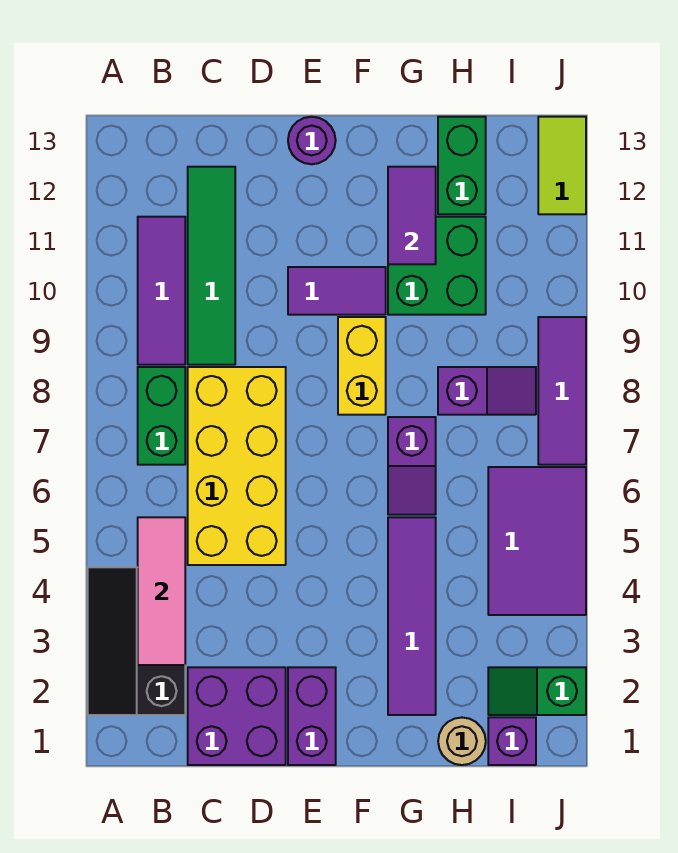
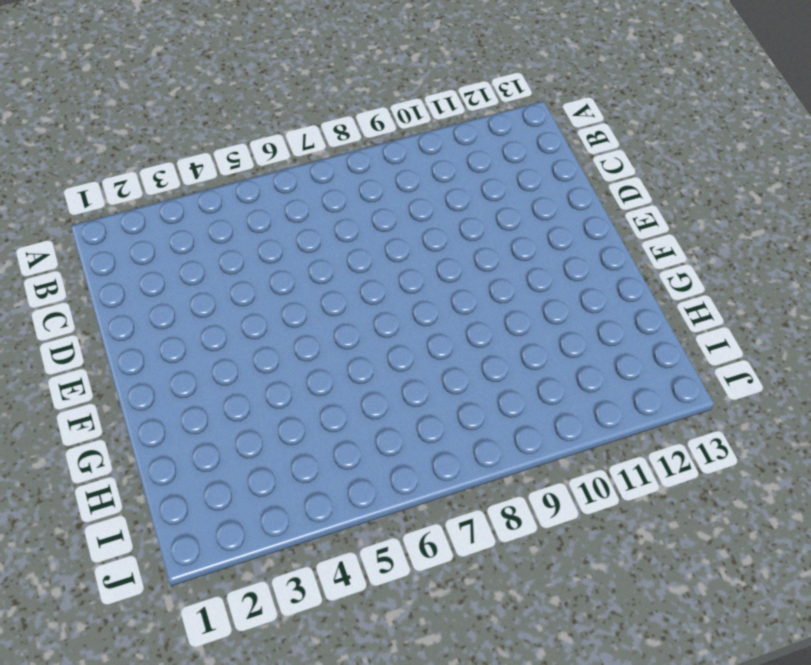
none -> black slope A2:B4 level 1 top B
none -> green brick B7:B8 level 1
none -> purple tile B9:B11 level 1

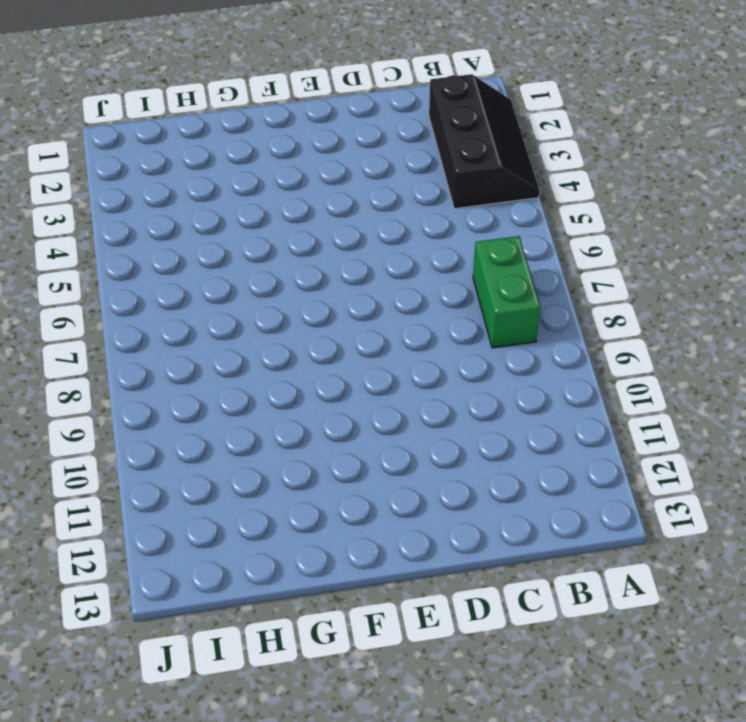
none -> purple tile B9:B11 level 1
none -> purple brick C1:D2 level 1
none -> yellow brick C5:D8 level 1

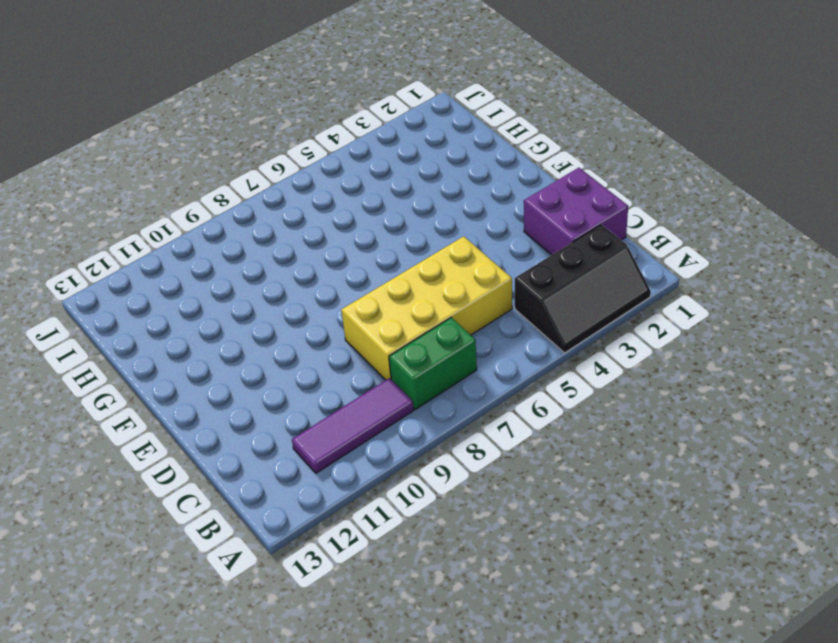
none -> green tile C9:C12 level 1
none -> purple brick E1:E2 level 1
none -> purple tile E10:F10 level 1

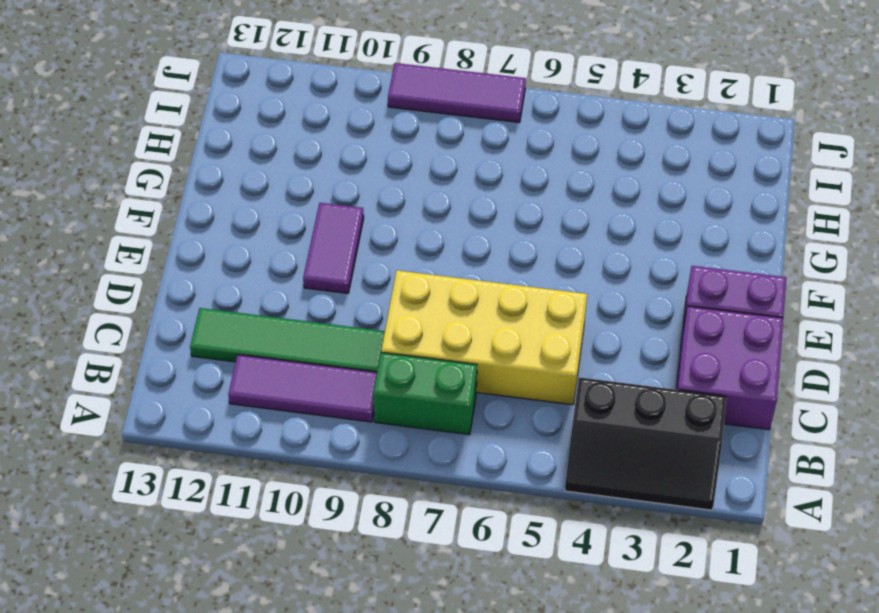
none -> purple round brick E13 level 1
none -> yellow brick F8:F9 level 1
none -> purple tile G2:G5 level 1

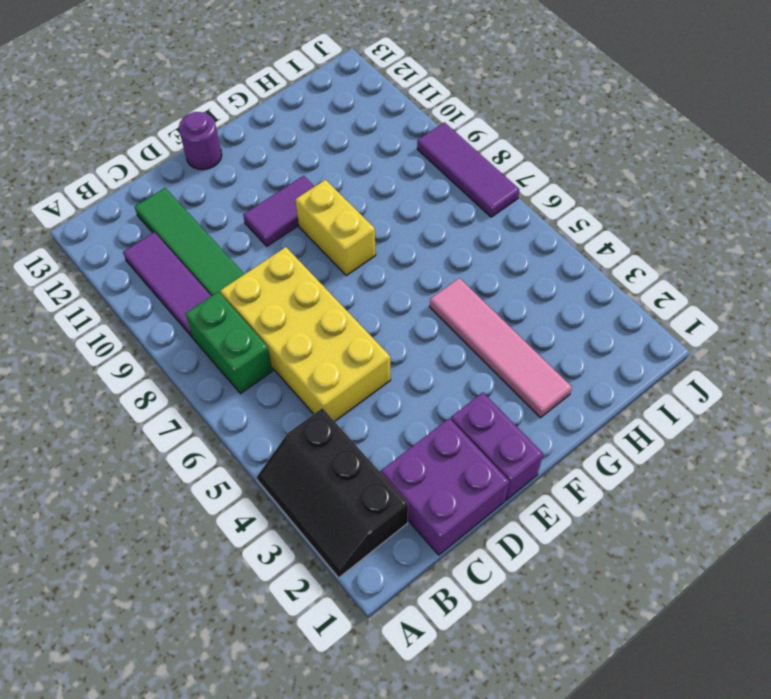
pink tile G2:G5 level 1 -> purple tile G2:G5 level 1
none -> purple slope G6:G7 level 1 top 7
none -> green brick G10:H11 level 1
none -> tan round brick H1 level 1

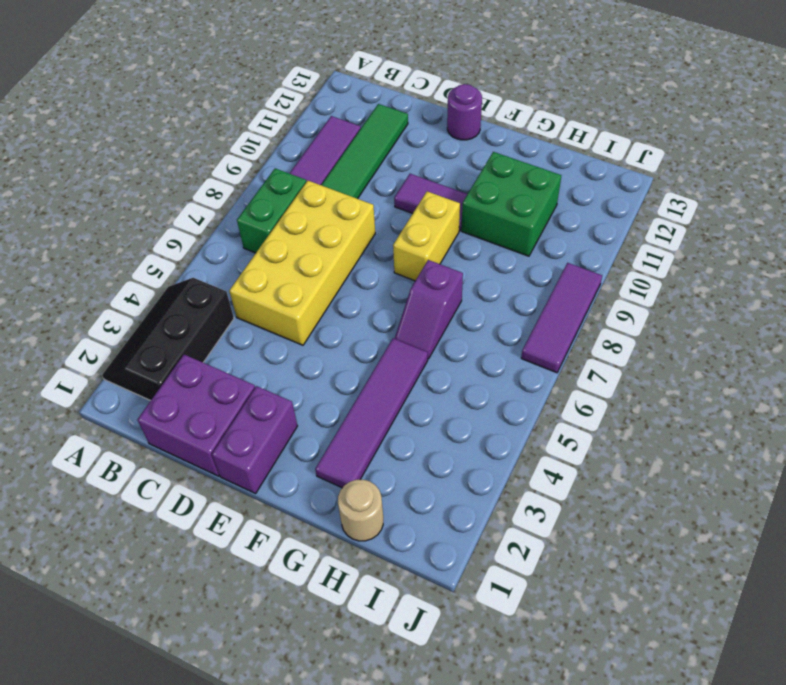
none -> purple slope H8:I8 level 1 top H
none -> green brick H12:H13 level 1
none -> purple brick I1 level 1

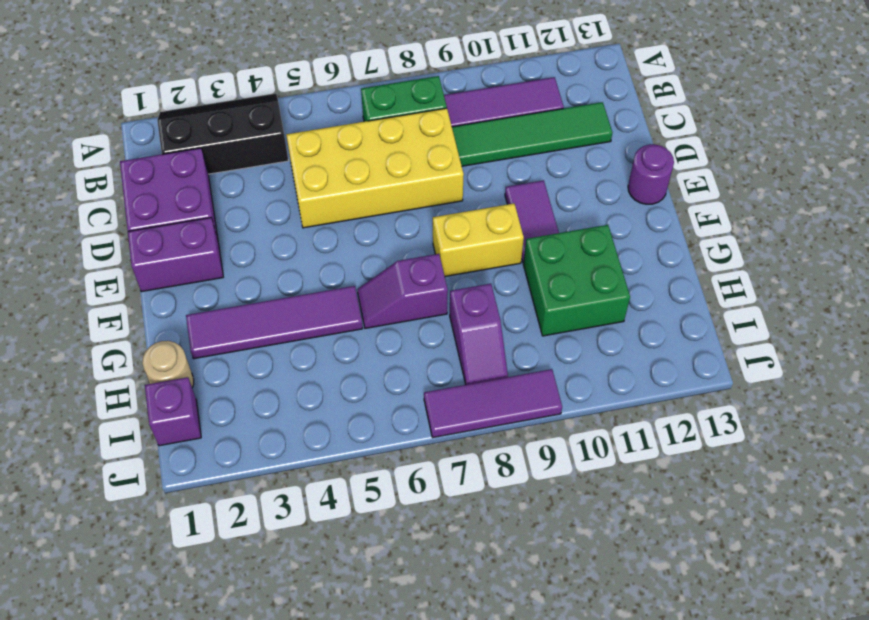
none -> green brick H12:H13 level 1
none -> green slope I2:J2 level 1 top J
none -> purple tile I4:J6 level 1

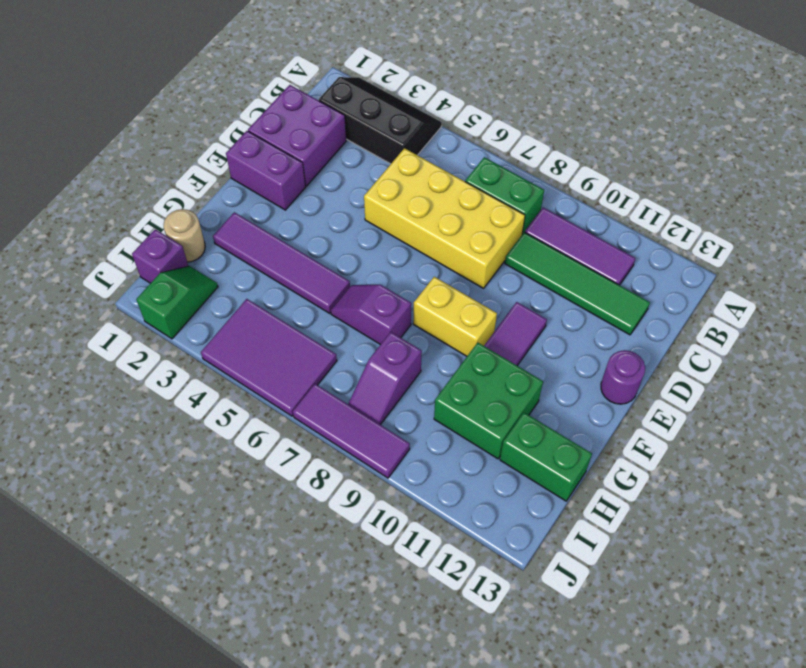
none -> lime tile J12:J13 level 1
none -> pink tile B3:B5 level 2
none -> purple tile G11:G12 level 2

